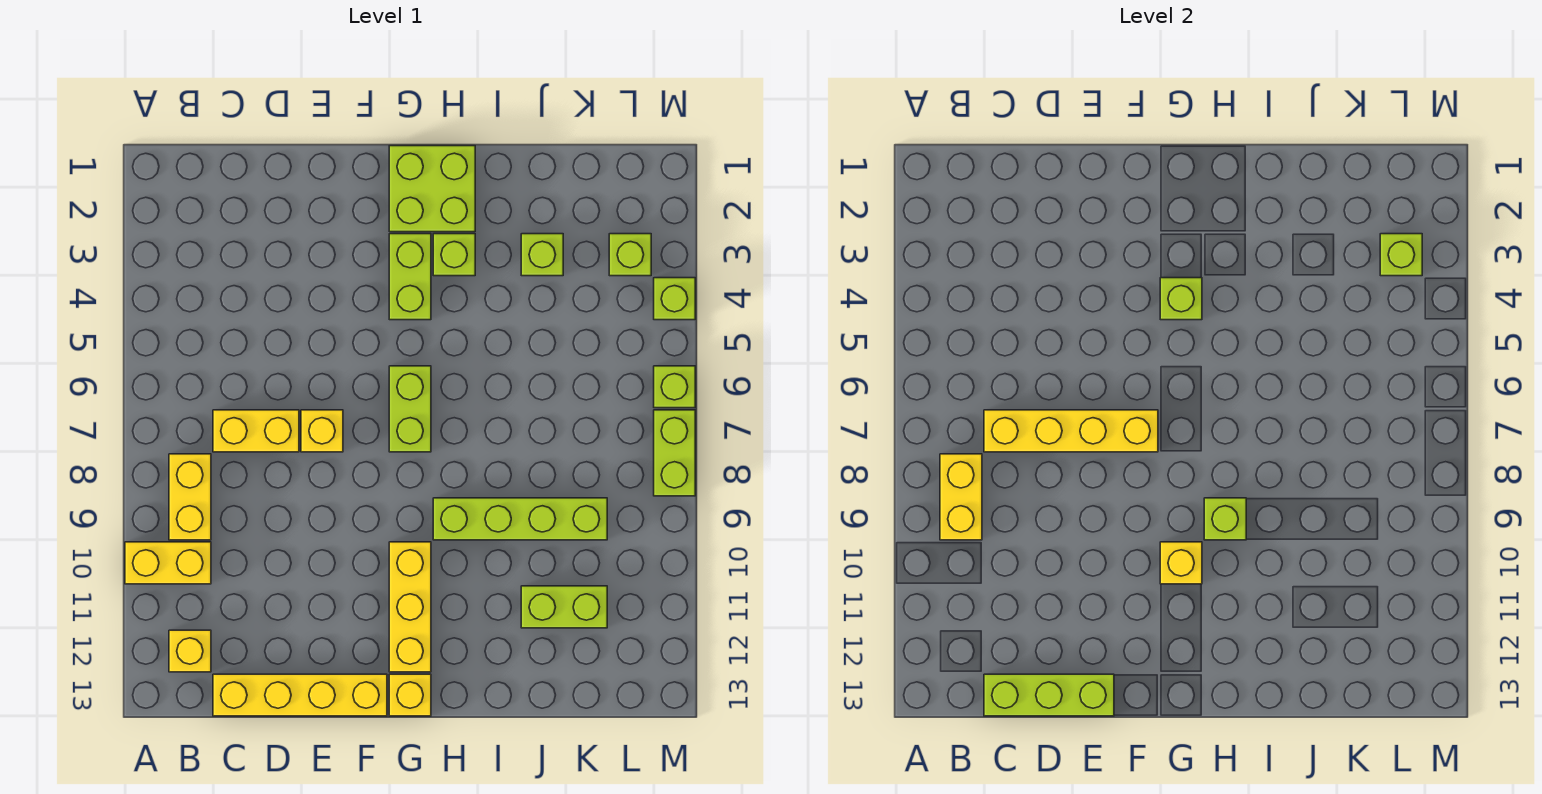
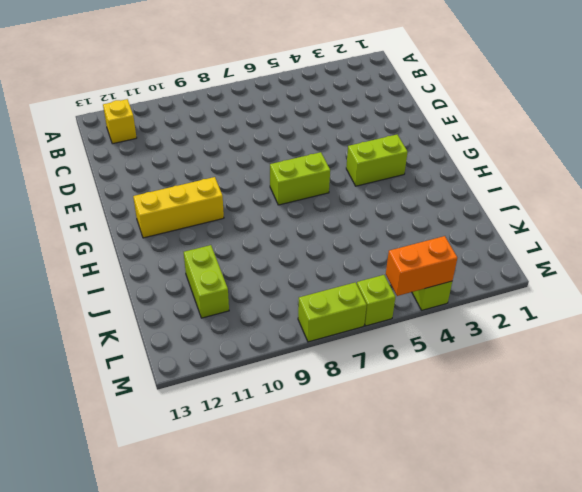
orange brick M4:M5 level 2 -> none
none -> yellow brick A10:B10 level 1
none -> yellow brick B8:B9 level 1
none -> yellow brick C7:D7 level 1

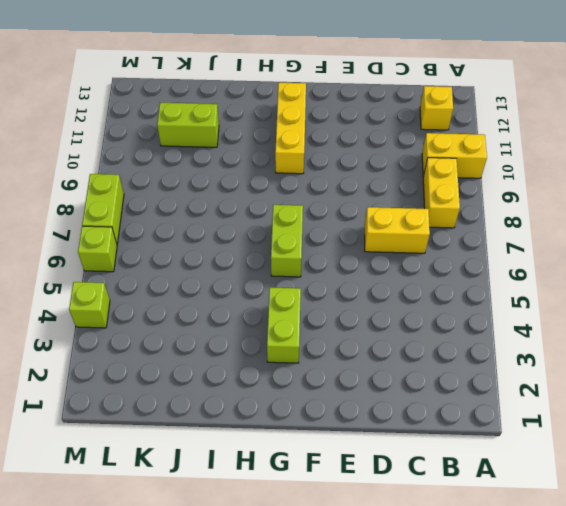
none -> yellow brick C13:F13 level 1
none -> yellow brick E7 level 1
none -> lime brick G1:H2 level 1

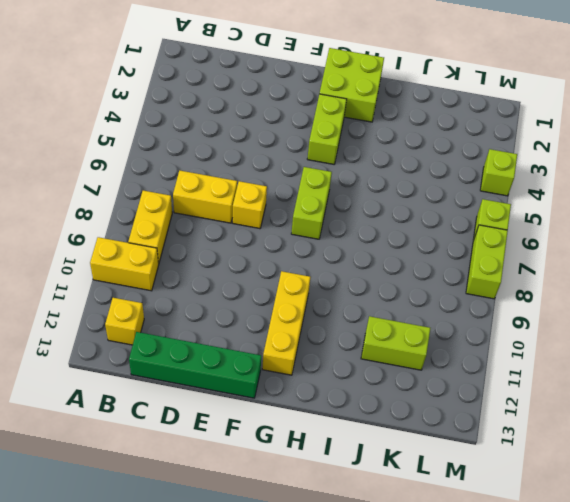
green brick C13:F13 level 1 -> yellow brick C13:F13 level 1
none -> yellow brick G13 level 1
none -> lime brick H3 level 1
none -> lime brick H9:K9 level 1

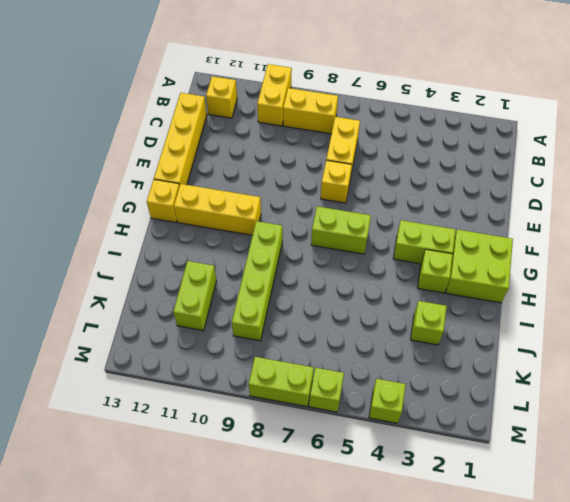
none -> lime brick L3 level 1
none -> yellow brick B8:B9 level 2
none -> yellow brick C7:F7 level 2

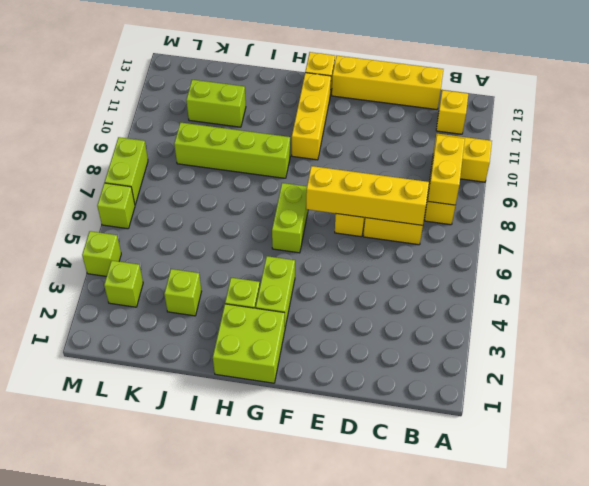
none -> lime brick C13:E13 level 2
none -> lime brick G4 level 2
none -> yellow brick G10 level 2

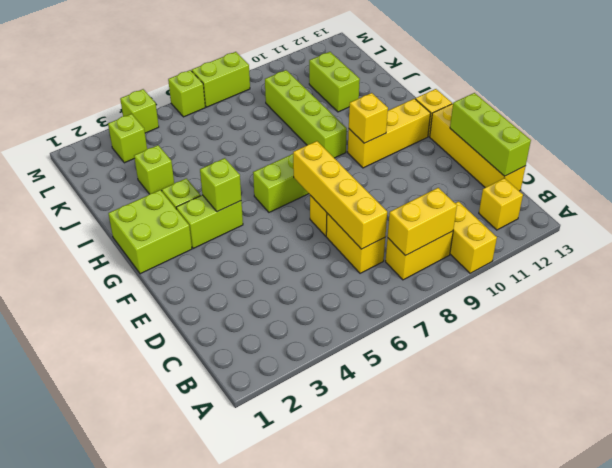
none -> lime brick H9 level 2
none -> lime brick L3 level 2

